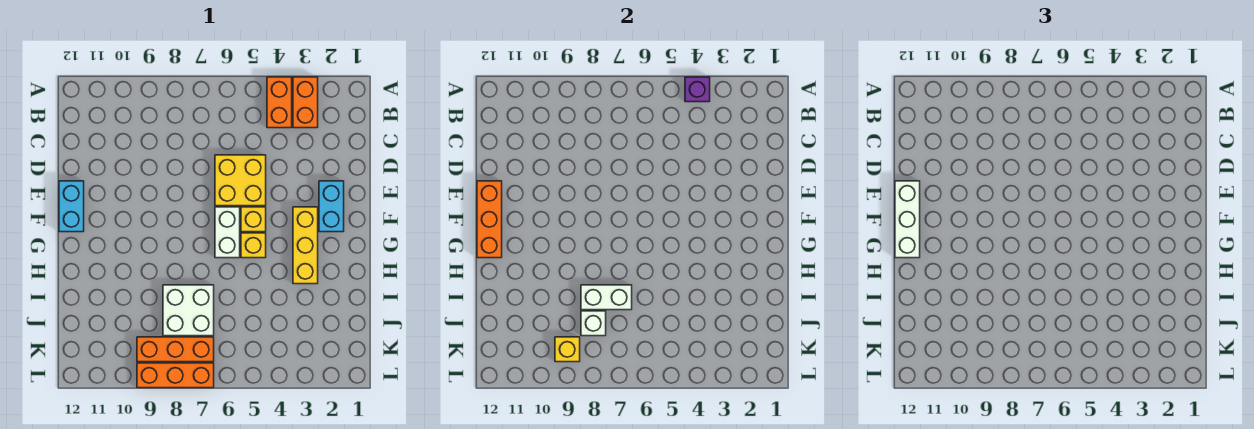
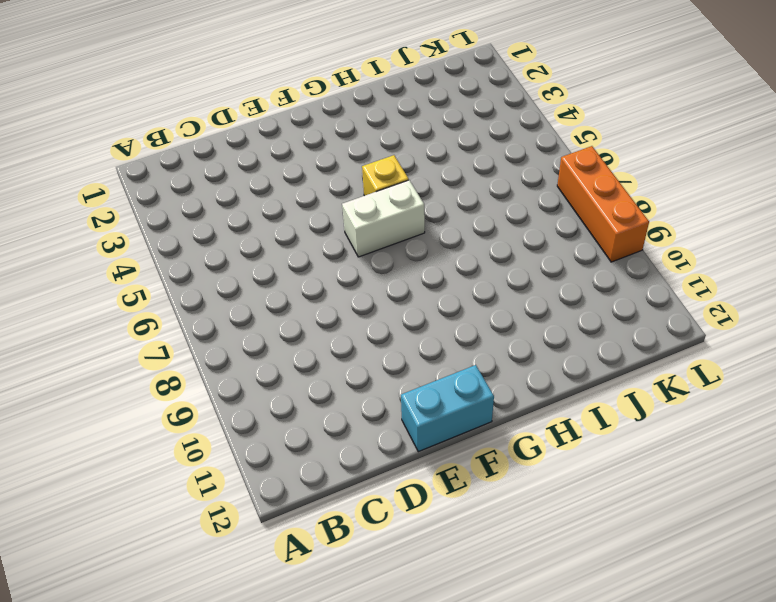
none -> orange brick A3:B3 level 1
none -> orange brick A4:B4 level 1
none -> yellow brick D5:E6 level 1

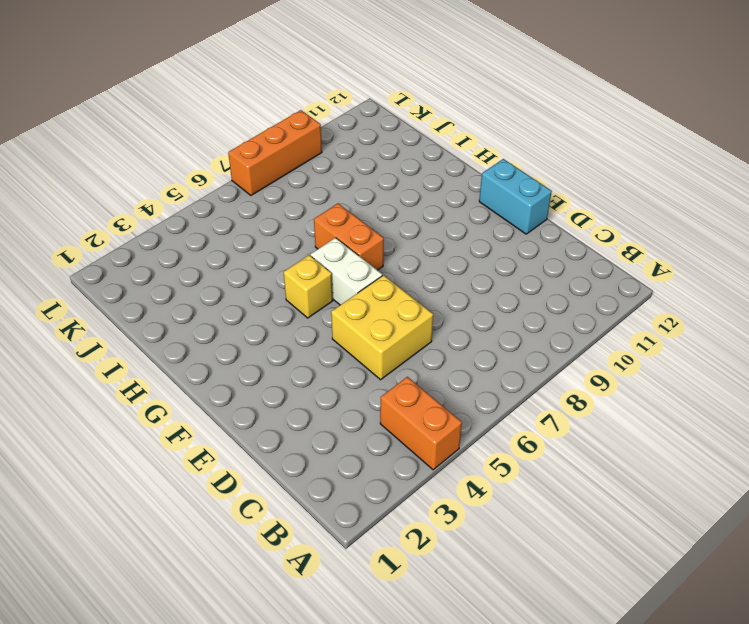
orange brick G7:H7 level 1 -> orange brick A3:B3 level 1
none -> cyan brick E2:F2 level 1
none -> yellow brick F3:H3 level 1
none -> yellow brick F5 level 1

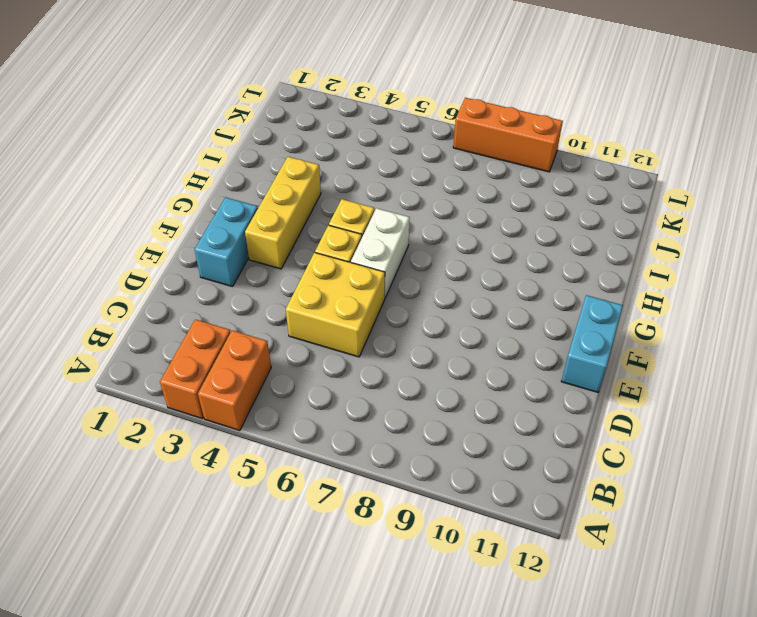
none -> white brick I7:J8 level 1
none -> orange brick K7:K9 level 1
none -> purple brick A4 level 2

